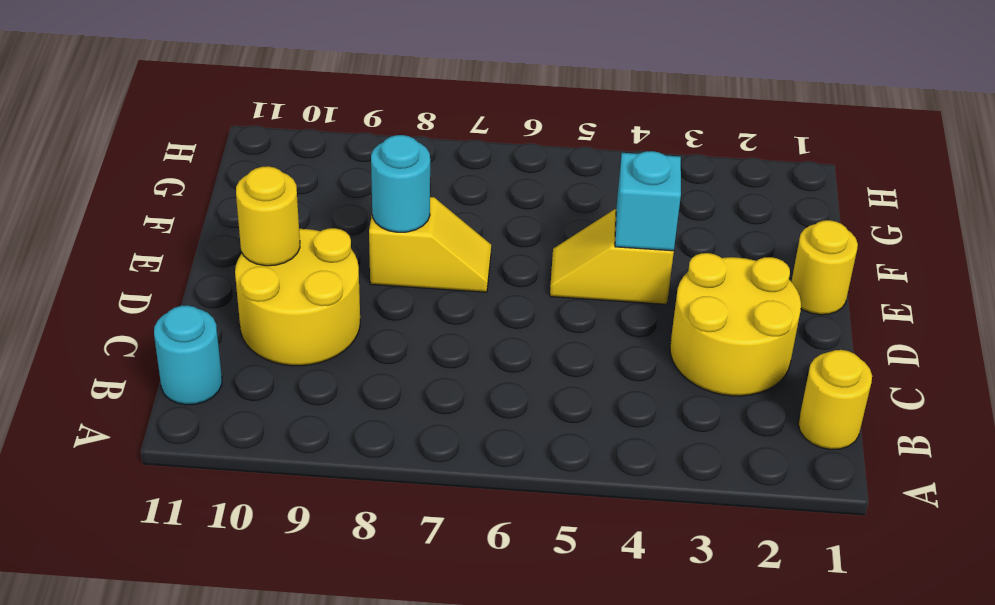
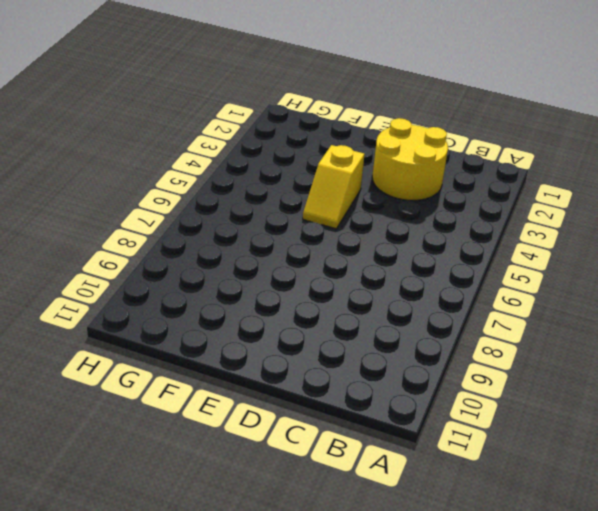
none -> yellow round brick B1 level 1
none -> cyan round brick B11 level 1

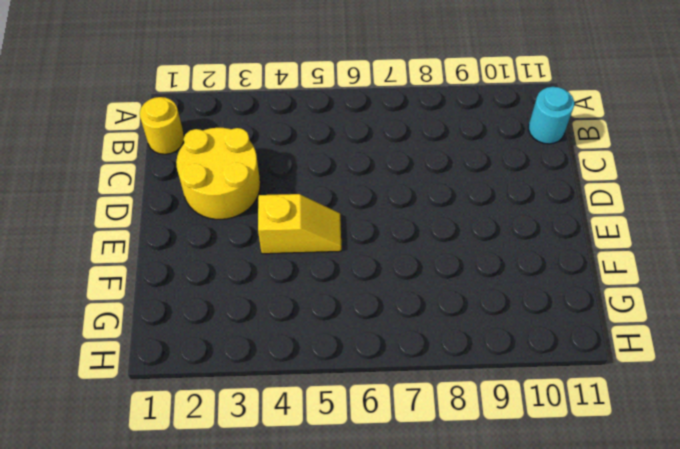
none -> yellow round brick C9:D10 level 1
none -> yellow round brick E1 level 1

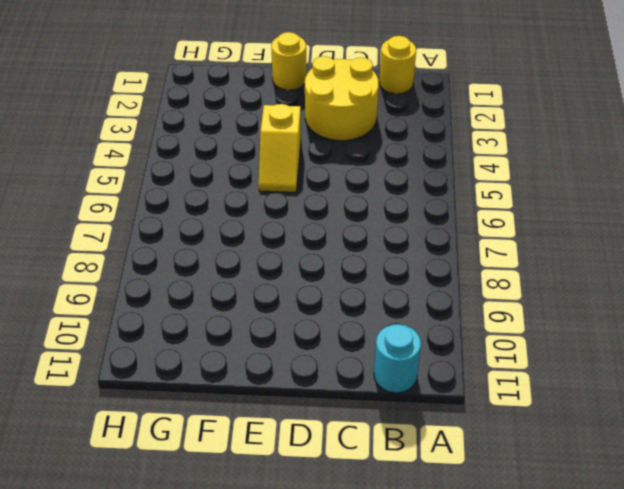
none -> yellow round brick C9:D10 level 1
none -> yellow slope E7:E8 level 1 top 8

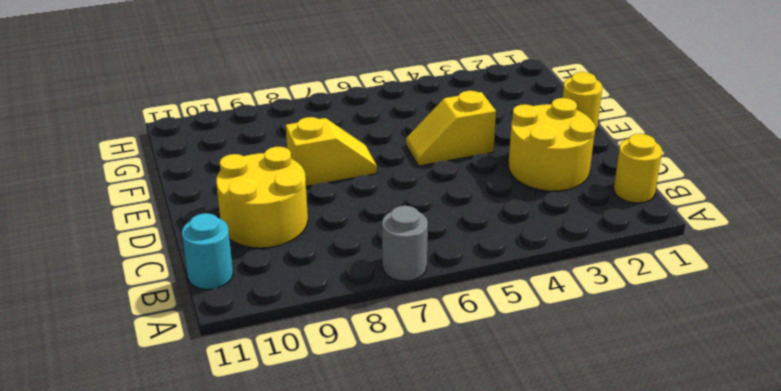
grey round brick A7 level 1 -> none
none -> yellow round brick D10 level 2
none -> cyan brick E4 level 2

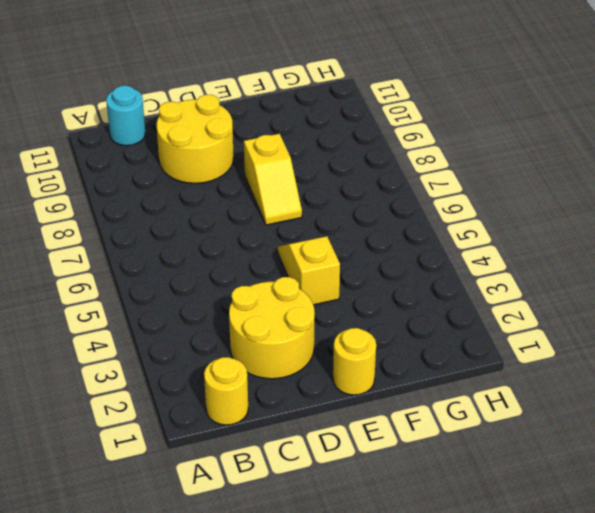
none -> yellow round brick D10 level 2
none -> cyan brick E4 level 2

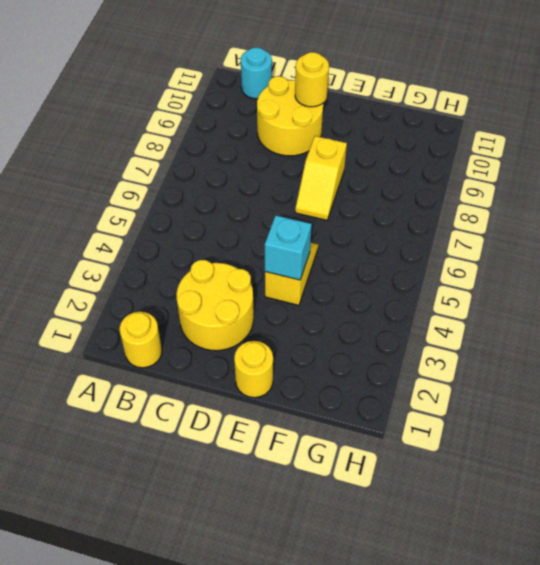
none -> cyan round brick E8 level 2

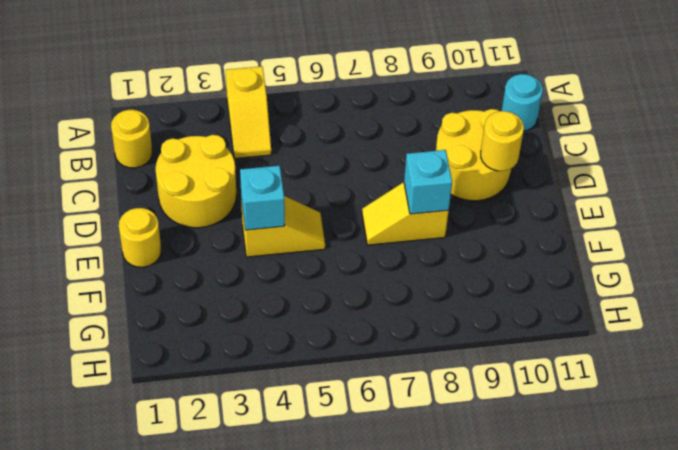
yellow slope A4:B4 level 1 top A -> none
cyan brick E8 level 2 -> cyan round brick E8 level 2

